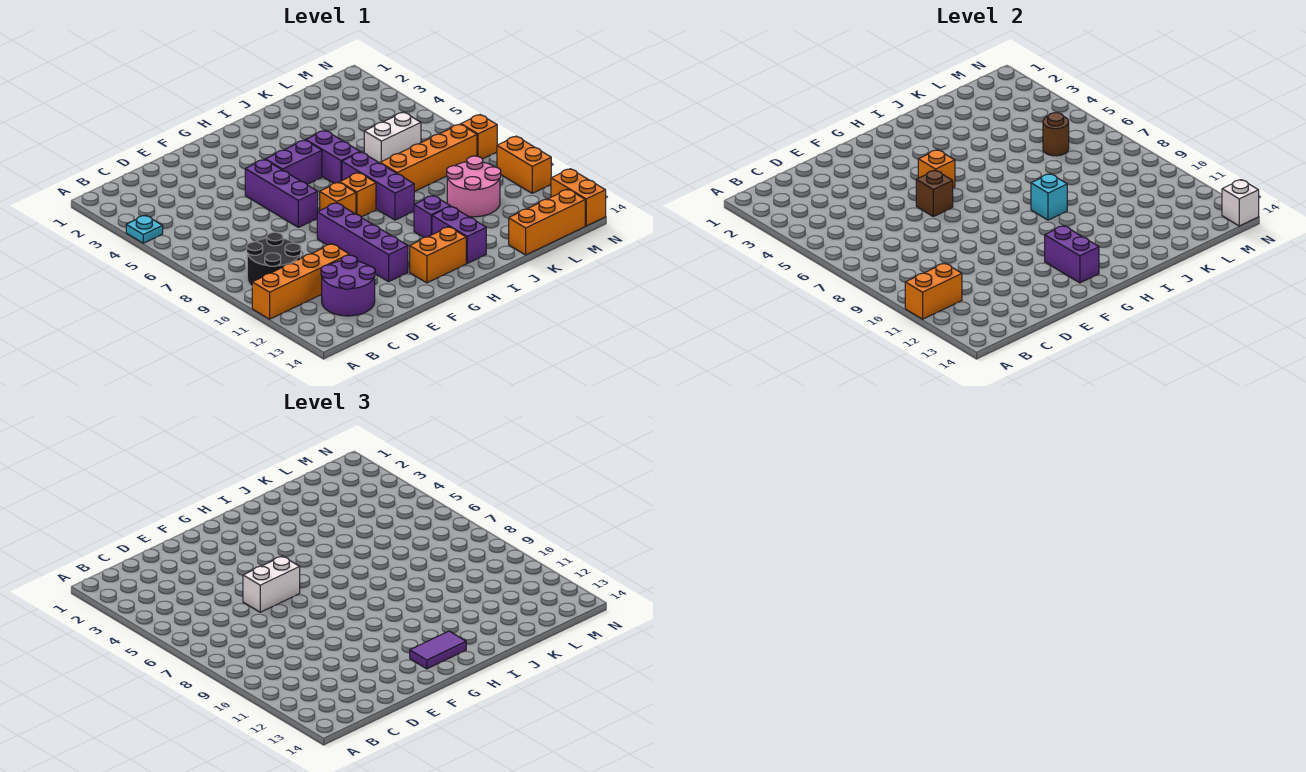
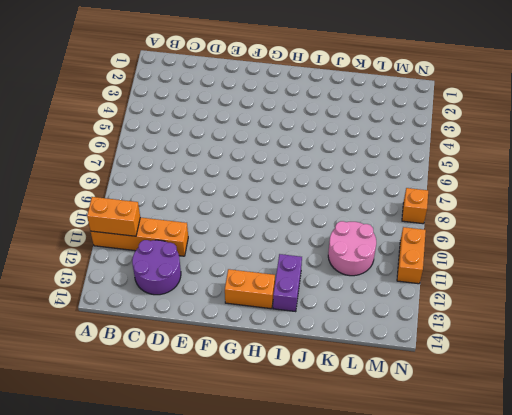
none -> cyan plate A4 level 1
none -> black round brick B9:C10 level 1
none -> purple brick F5:F7 level 1
none -> purple brick F9:F12 level 1

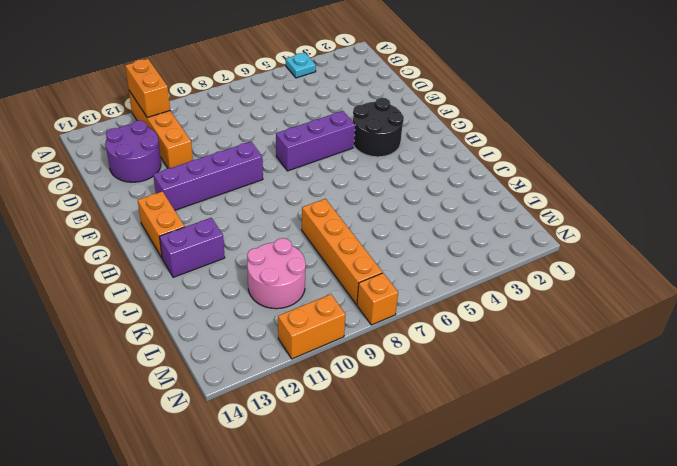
black round brick F3:G4 level 1 -> black round brick B9:C10 level 1
none -> purple brick G5:H5 level 1
none -> orange brick G8 level 1
none -> orange brick H8 level 1
none -> purple brick I5:I6 level 1

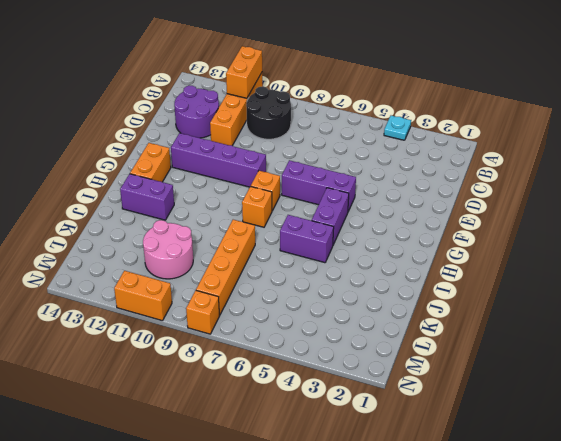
none -> purple brick I7:I9 level 1
none -> purple brick I11 level 1
none -> white brick K6:L6 level 1
none -> orange brick K14:M14 level 1

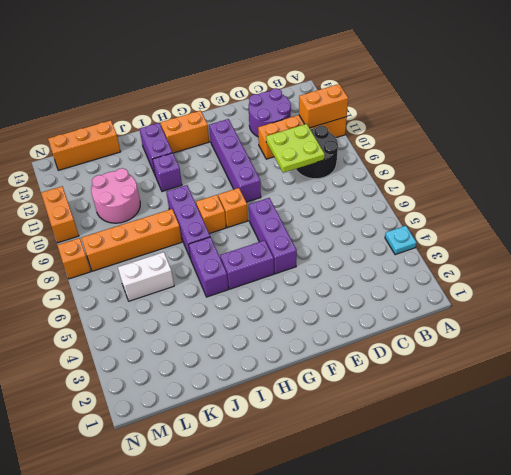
lime plate C9:D10 level 2 -> none
none -> orange brick N13:N14 level 1
none -> brown brick F6 level 2
none -> orange brick G5 level 2
none -> purple brick G12:G13 level 2

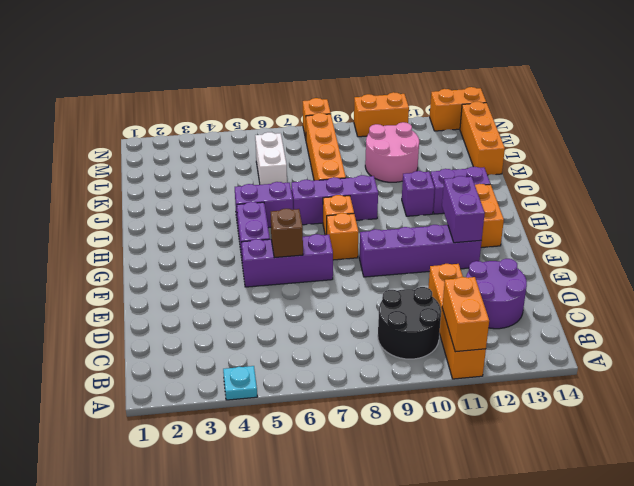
purple brick F12:G12 level 2 -> purple brick G12:G13 level 2
none -> orange brick G5 level 2
none -> cyan brick I9 level 2
none -> brown round brick L6 level 2
none -> white brick N14 level 2

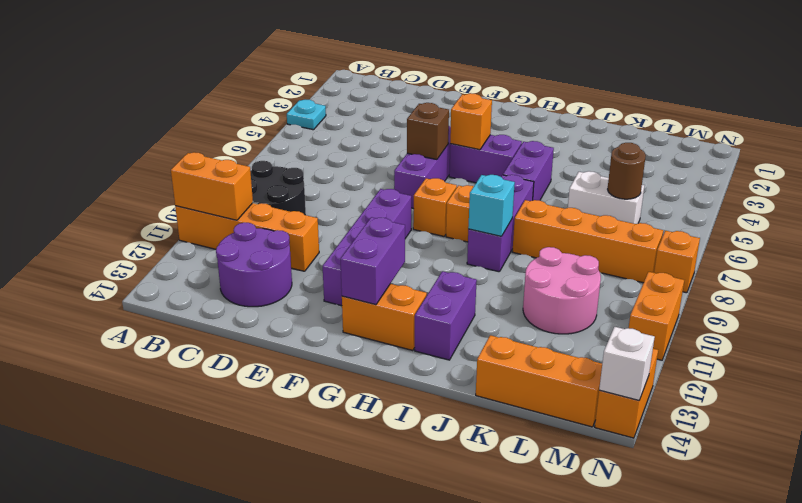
none -> purple brick I11 level 1
none -> white brick E6:F6 level 3
none -> purple tile G13:H13 level 3

